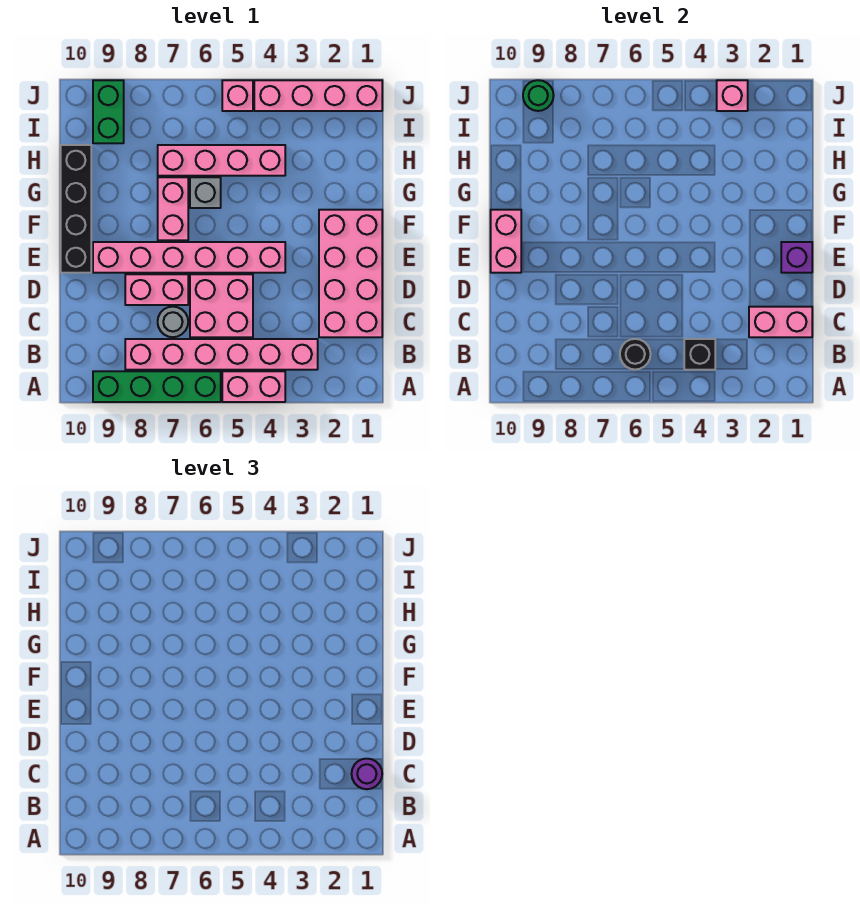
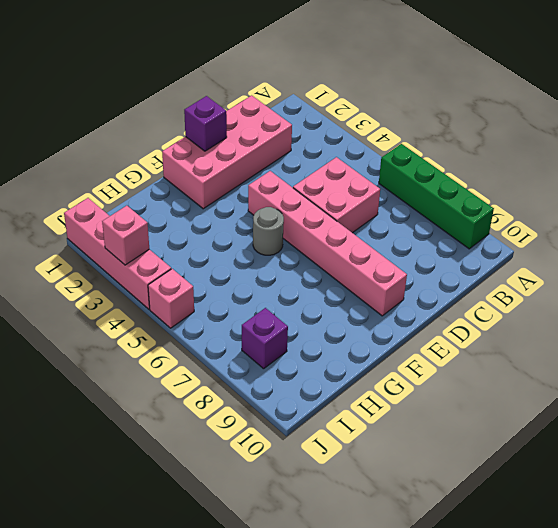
grey round brick F5 level 1 -> grey round brick C7 level 1
purple brick I8 level 1 -> none
none -> pink brick A4:A5 level 1
none -> pink brick B3:B8 level 1
none -> pink brick D7:D8 level 1

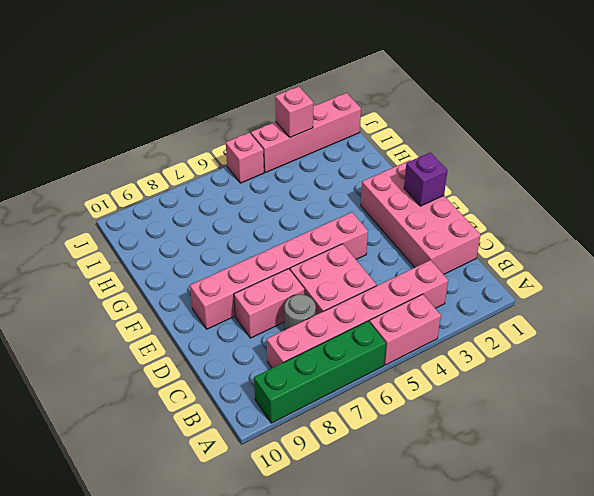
none -> black brick E10:H10 level 1
none -> pink brick F7:G7 level 1
none -> grey brick G6 level 1

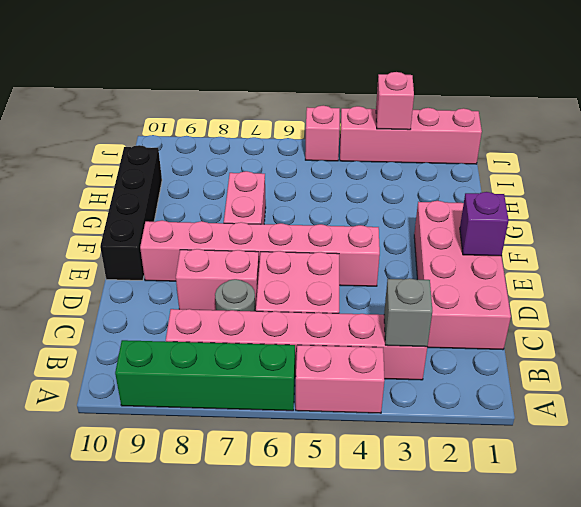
grey brick B3 level 2 -> grey brick G6 level 1
none -> pink brick H4:H7 level 1
none -> green brick I9:J9 level 1
none -> black brick B4 level 2

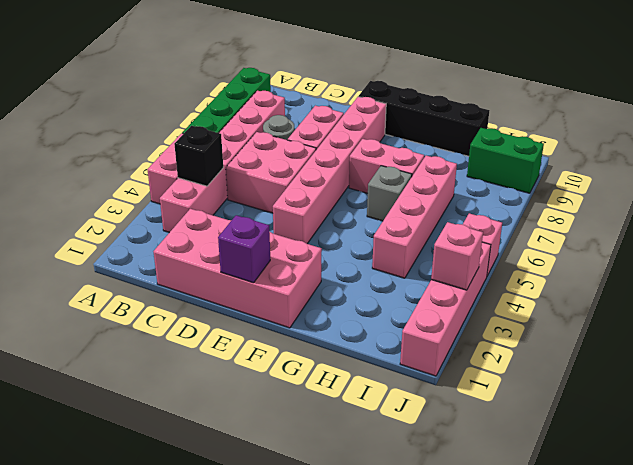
none -> black round brick B6 level 2
none -> pink brick C1:C2 level 2
none -> pink brick E10:F10 level 2

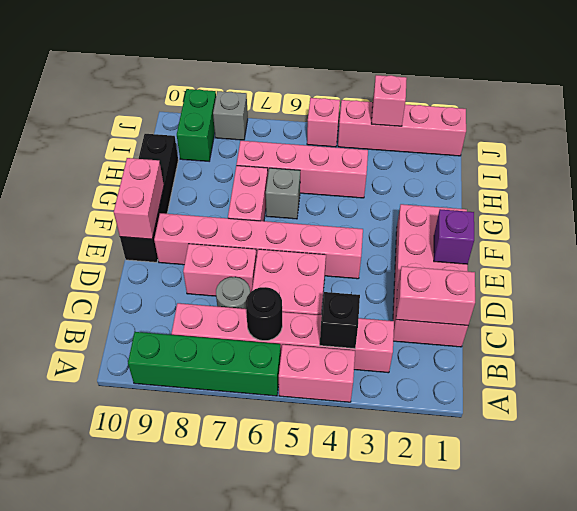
grey brick J8 level 1 -> none
none -> green round brick J9 level 2
none -> purple round brick C1 level 3

